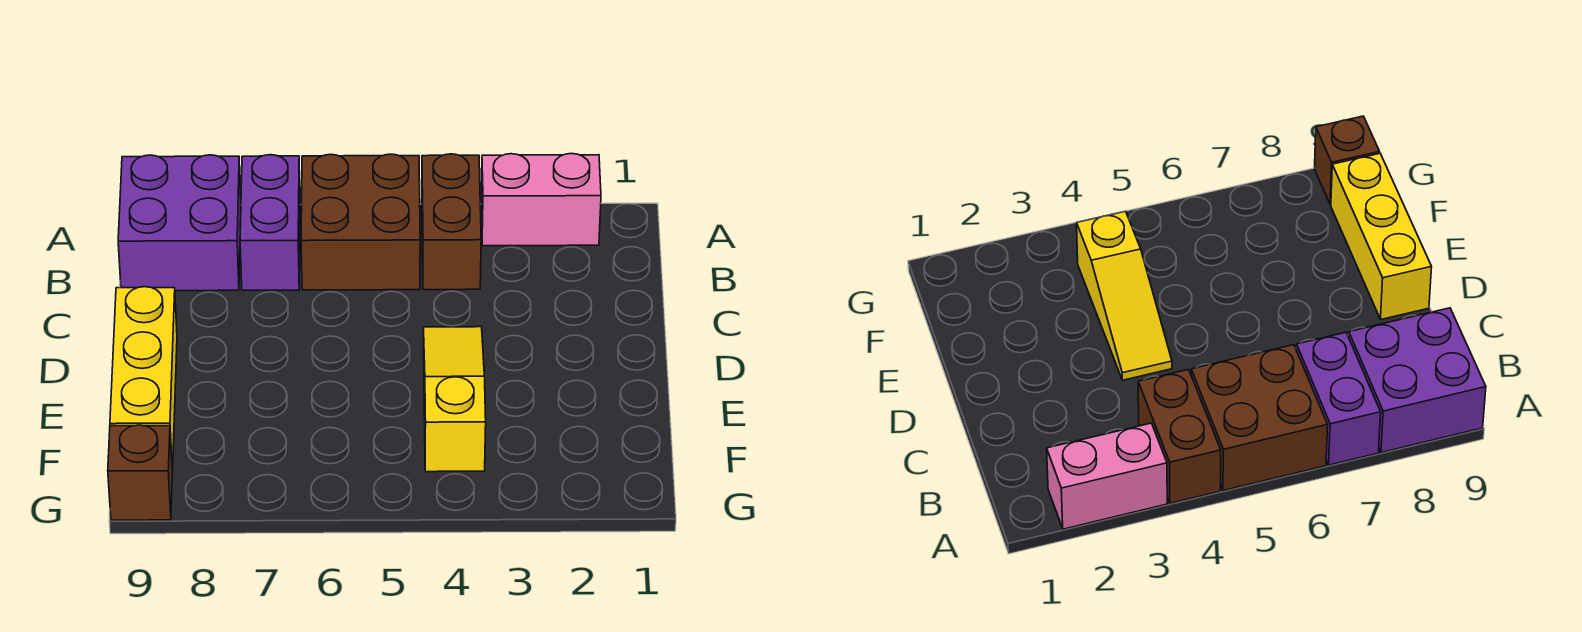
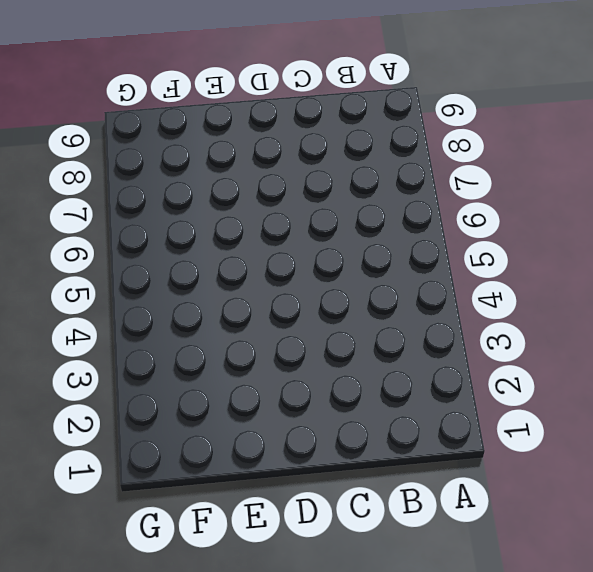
none -> pink brick A2:A3 level 1
none -> brown brick A4:B4 level 1

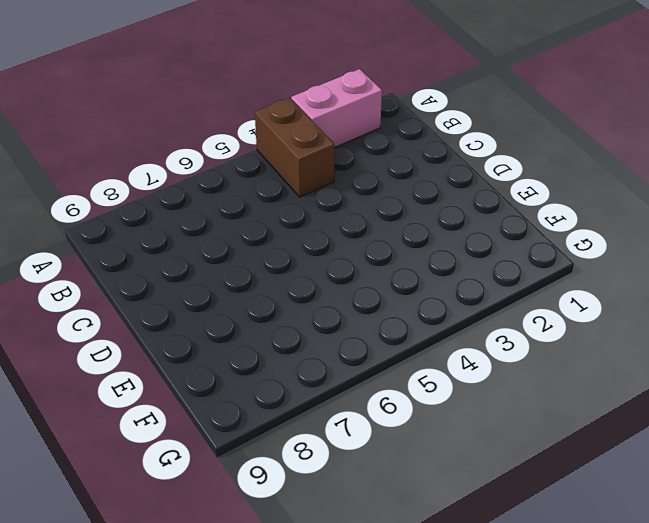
none -> brown brick A5:B6 level 1
none -> purple brick A7:B7 level 1

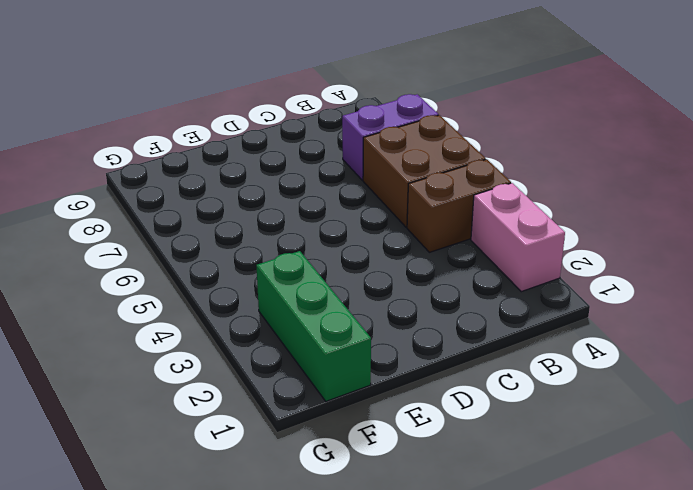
green brick F1:F3 level 1 -> none
none -> purple brick A8:B9 level 1
none -> yellow slope D4:F4 level 1 top F

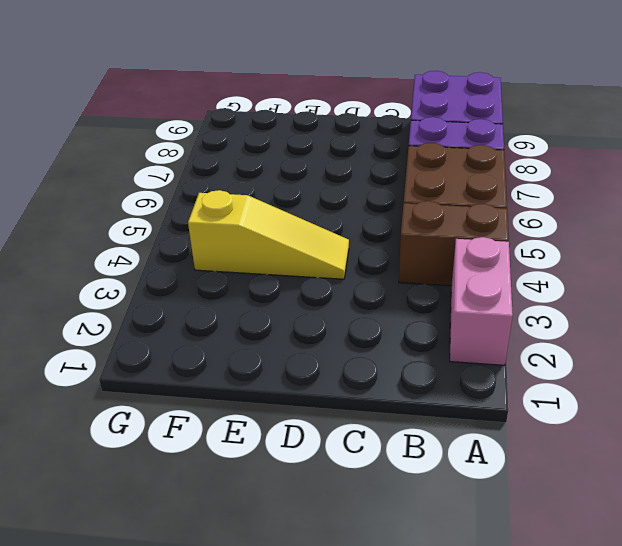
none -> yellow brick D9:F9 level 1
none -> brown brick G9 level 1

